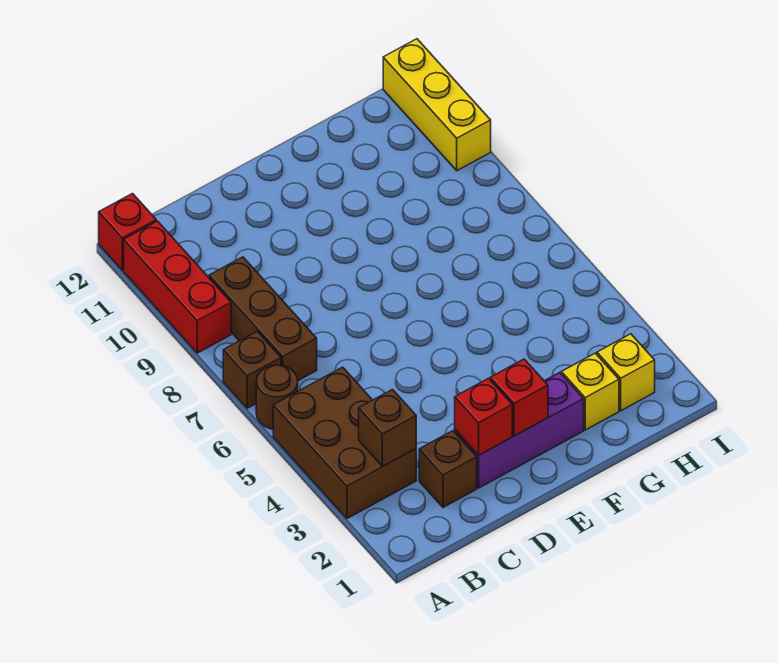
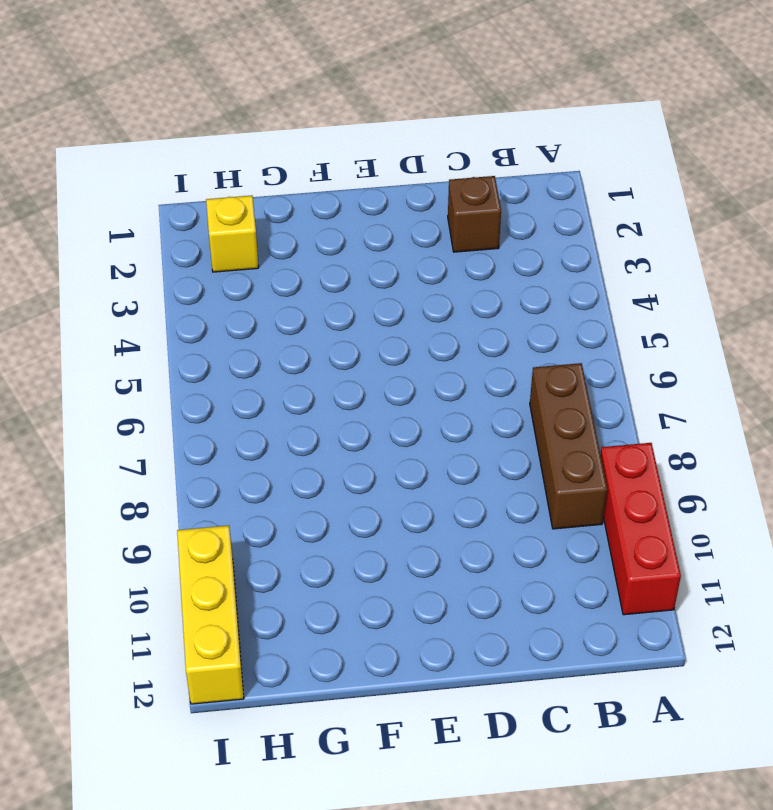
none -> brown brick A3:B5 level 1
none -> brown round brick A6 level 1
none -> brown brick A7 level 1

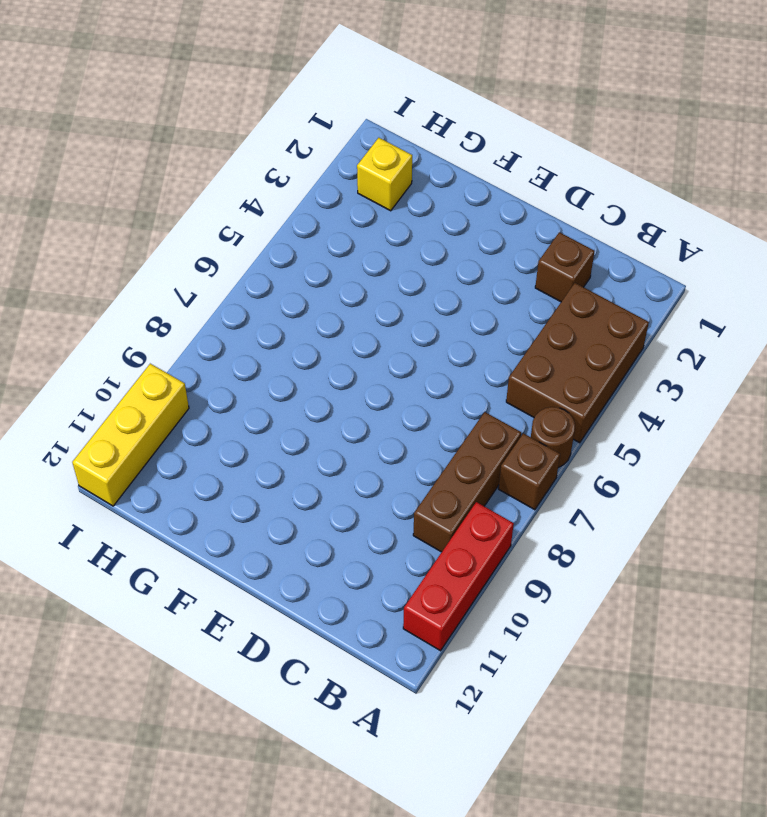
none -> red brick A12 level 1
none -> purple brick D2:F2 level 1
none -> yellow brick G2 level 1

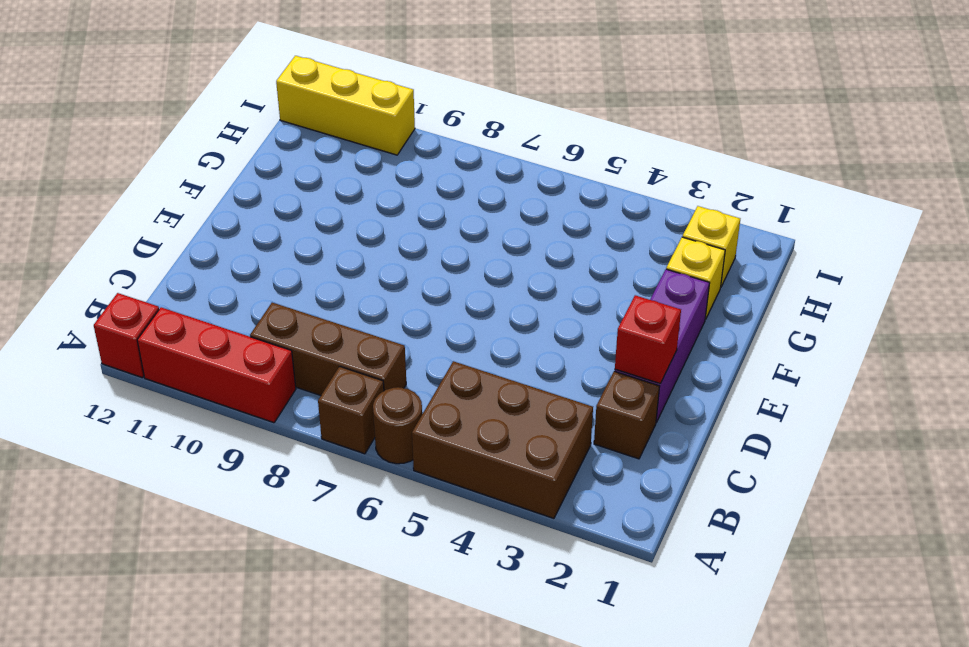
none -> brown brick B3 level 2
none -> red brick E2 level 2

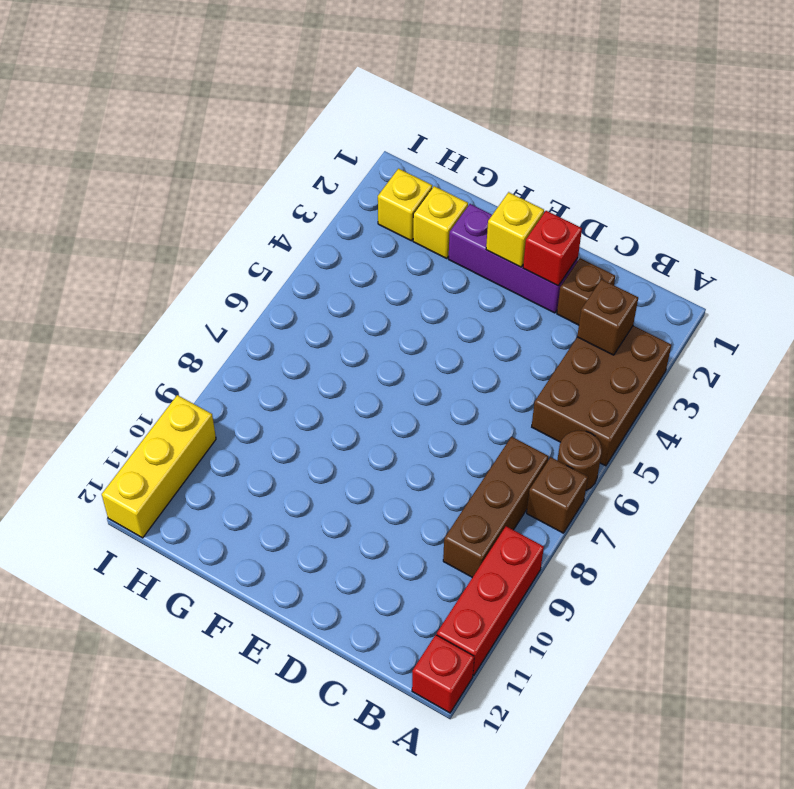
yellow brick E2 level 2 -> red brick E2 level 2

